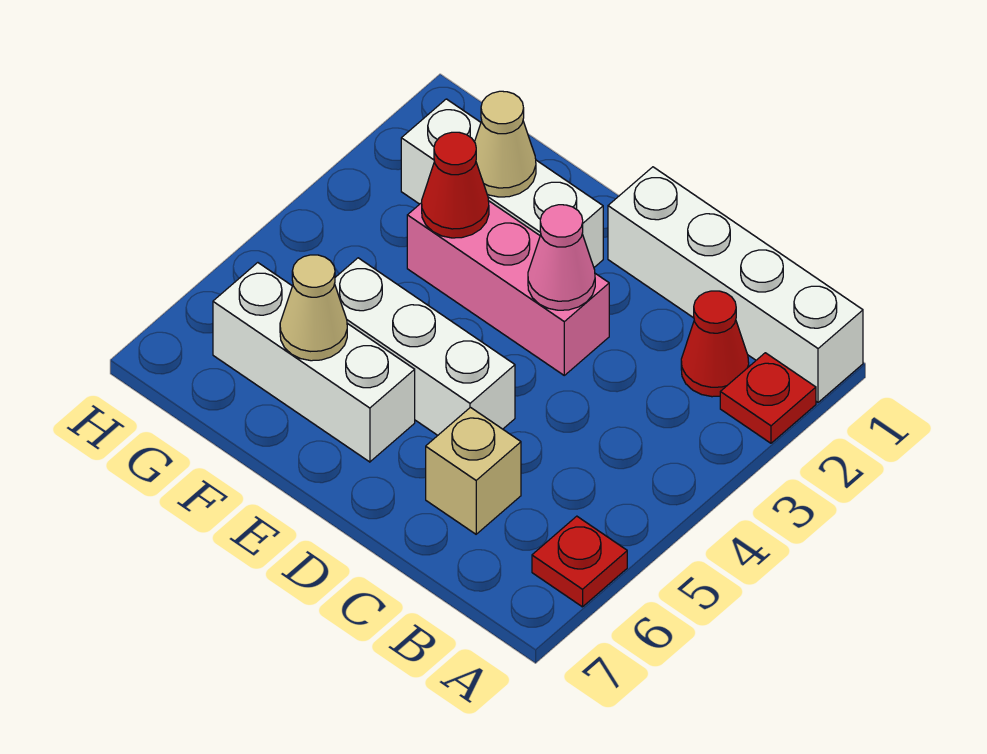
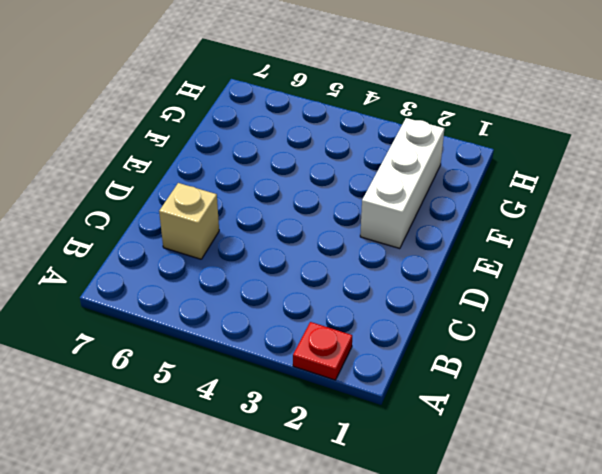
none -> white brick A1:D1 level 1
none -> red plate A6 level 1
none -> red cone B2 level 1

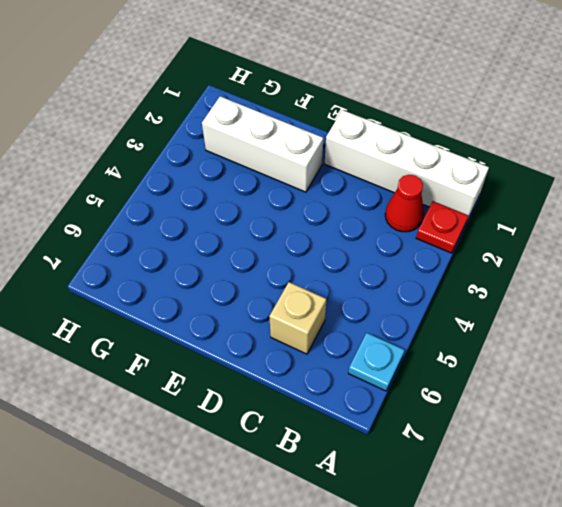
cyan plate A6 level 1 -> red plate A6 level 1
none -> pink brick D3:F3 level 1
none -> white brick D5:F5 level 1
none -> white brick E6:G6 level 1

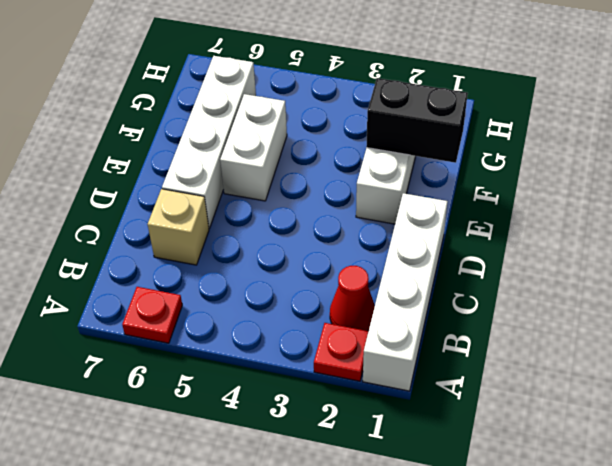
white brick D6:G6 level 1 -> white brick E6:G6 level 1
white brick E5:F5 level 1 -> white brick D5:F5 level 1
black brick F1:F2 level 2 -> tan cone F2 level 2
none -> pink brick D3:F3 level 1
none -> pink cone D3 level 2
none -> red cone F3 level 2

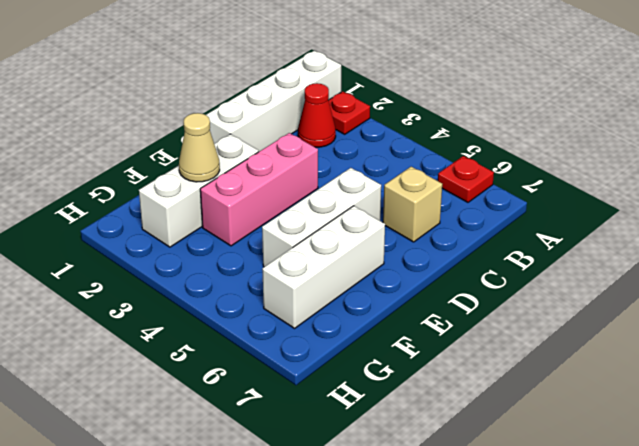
none -> pink cone D3 level 2
none -> red cone F3 level 2
none -> tan cone F6 level 2

